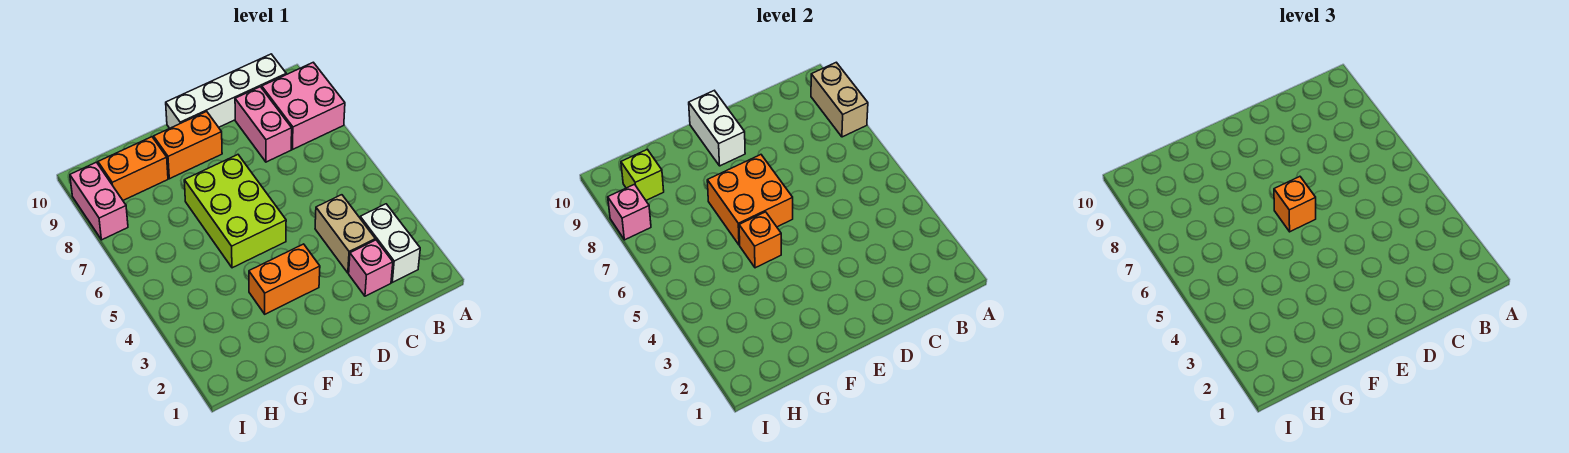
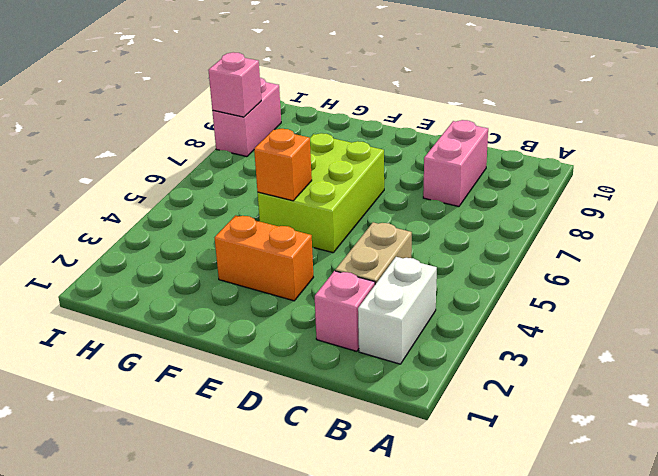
none -> pink brick A8:B9 level 1
none -> white brick B10:E10 level 1
none -> orange brick E9:F9 level 1

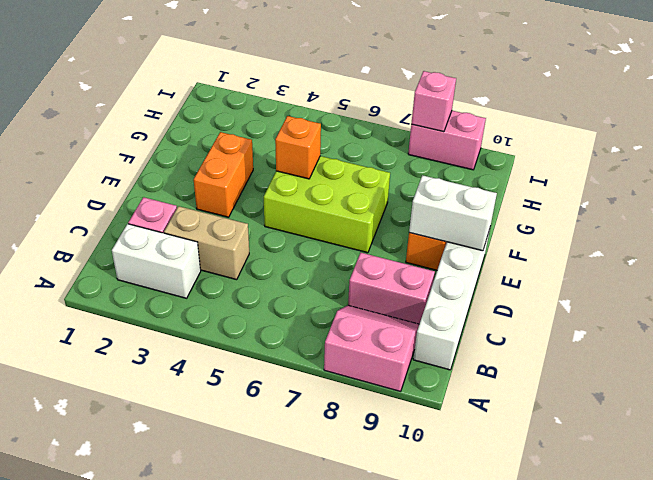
pink slope A8:B9 level 1 top A -> pink brick A8:B9 level 1
none -> orange brick G9:H9 level 1
none -> tan brick A8:A9 level 2
none -> orange brick E6:F7 level 2

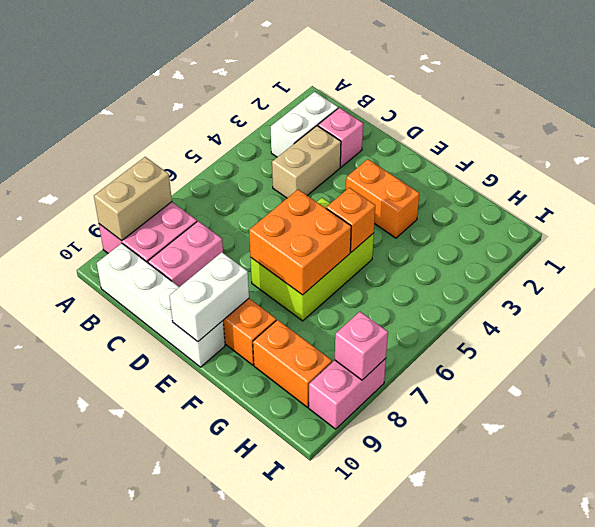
none -> lime brick H9 level 2
none -> orange brick E6 level 3

